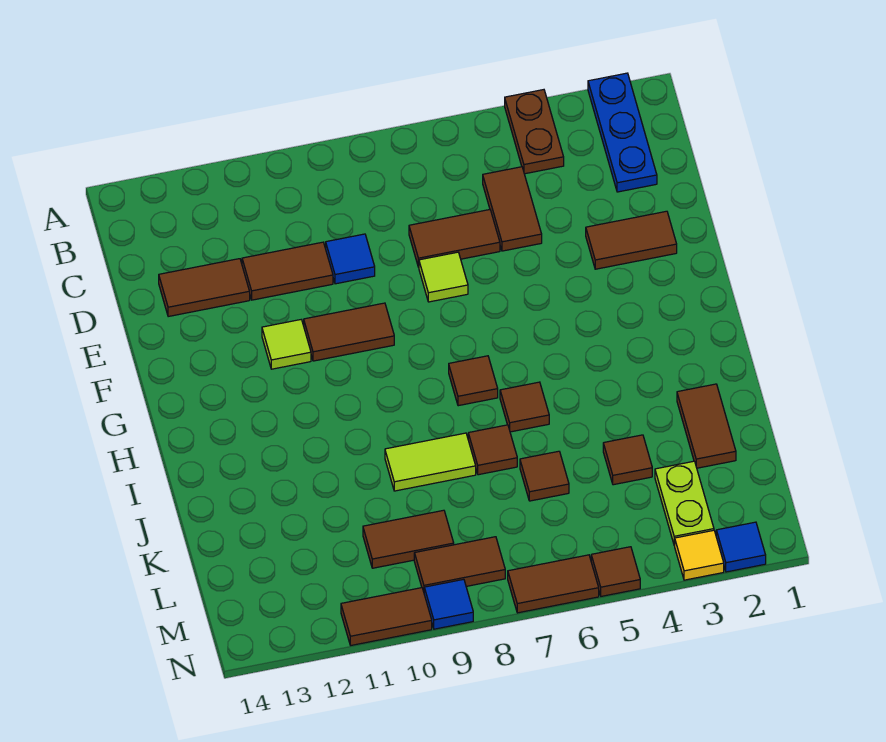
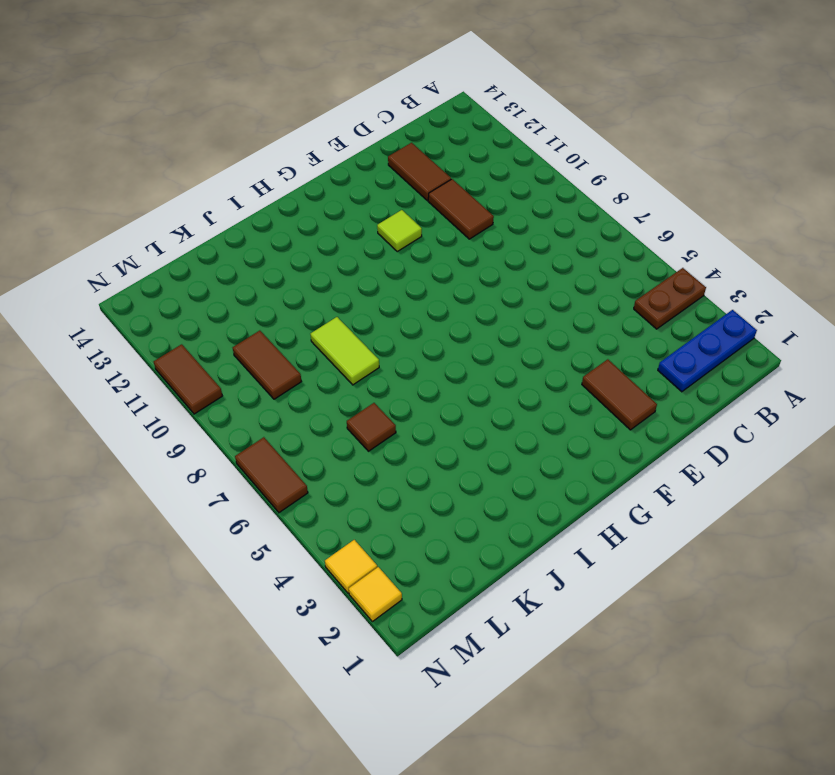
yellow tile N2 level 1 -> blue tile N2 level 1
none -> brown tile C5:D5 level 1
none -> brown tile D6:D7 level 1
none -> blue tile D9 level 1

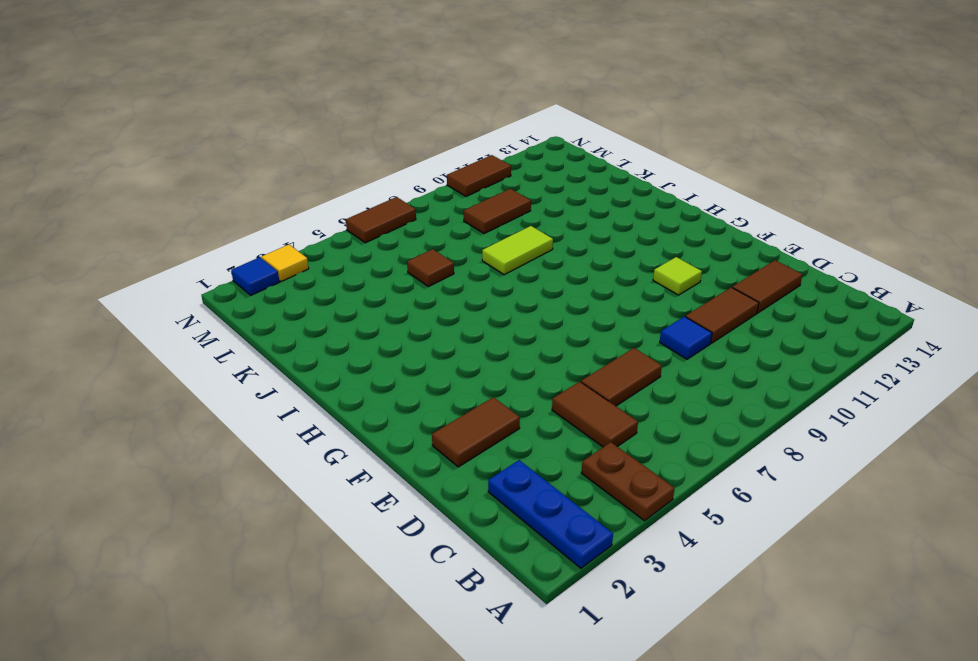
none -> lime tile E7 level 1
none -> brown tile F9:F10 level 1
none -> brown tile H7 level 1

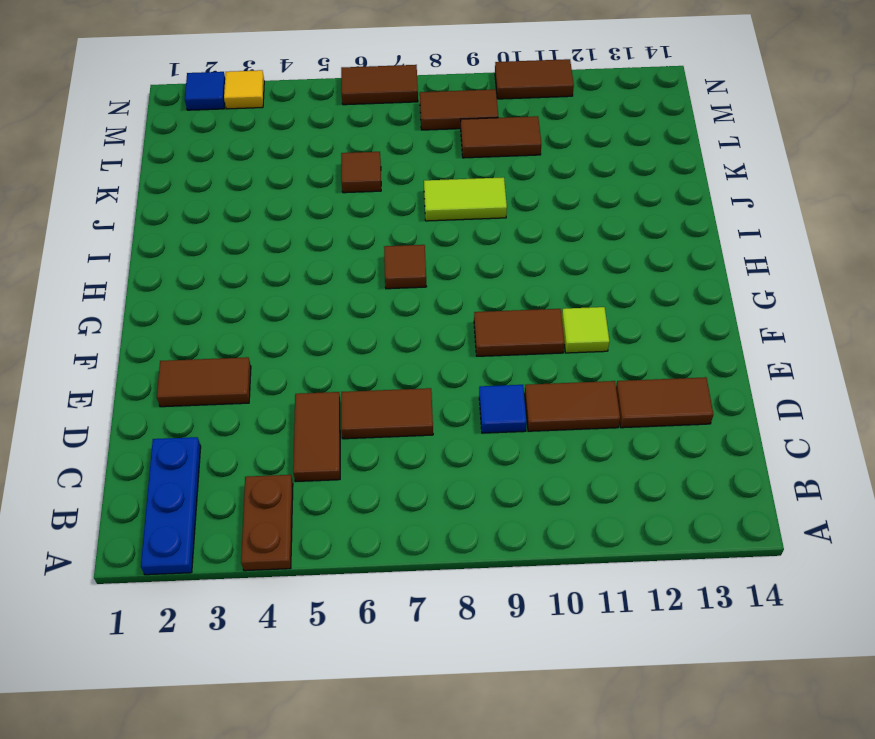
none -> lime tile E7 level 1
none -> brown tile I6 level 1
none -> brown tile J2:K2 level 1

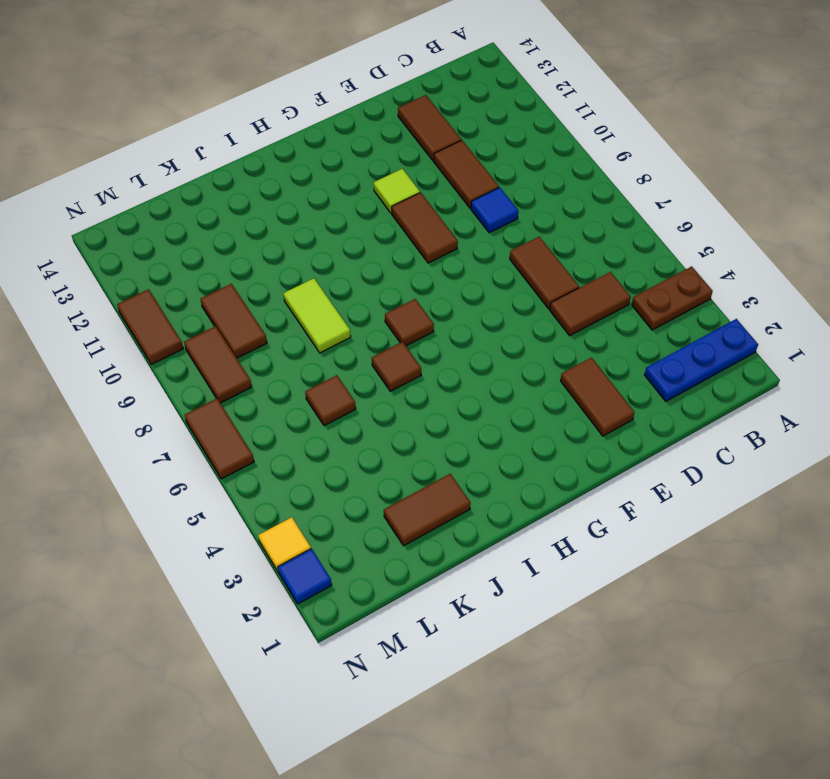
none -> lime tile E7 level 1
none -> brown tile J7 level 1
none -> brown tile K4 level 1

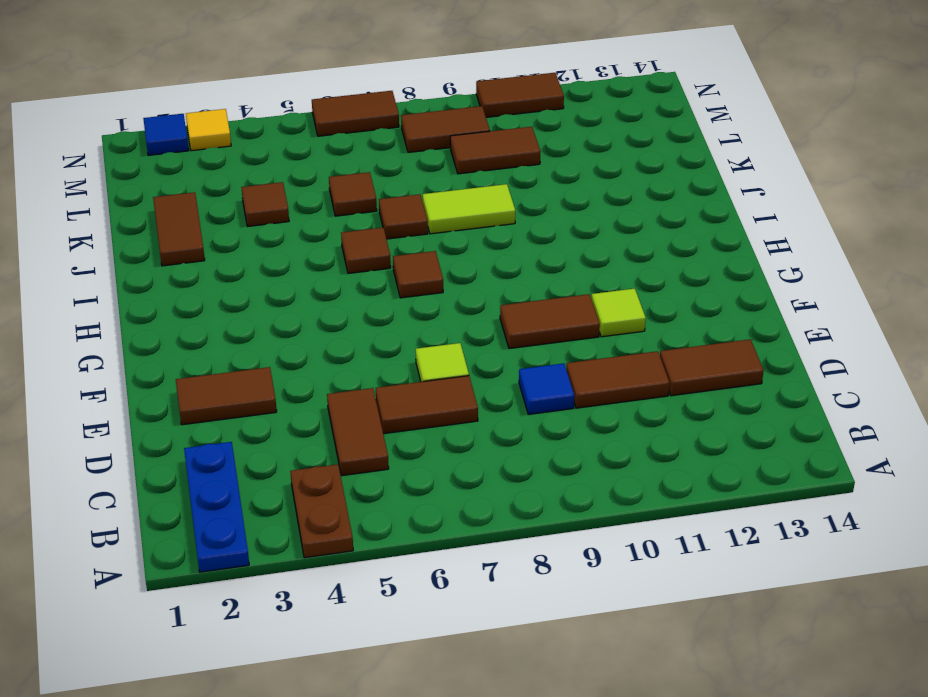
none -> lime plate L3:M3 level 1
none -> brown tile N5 level 1
none -> blue tile N9 level 1

